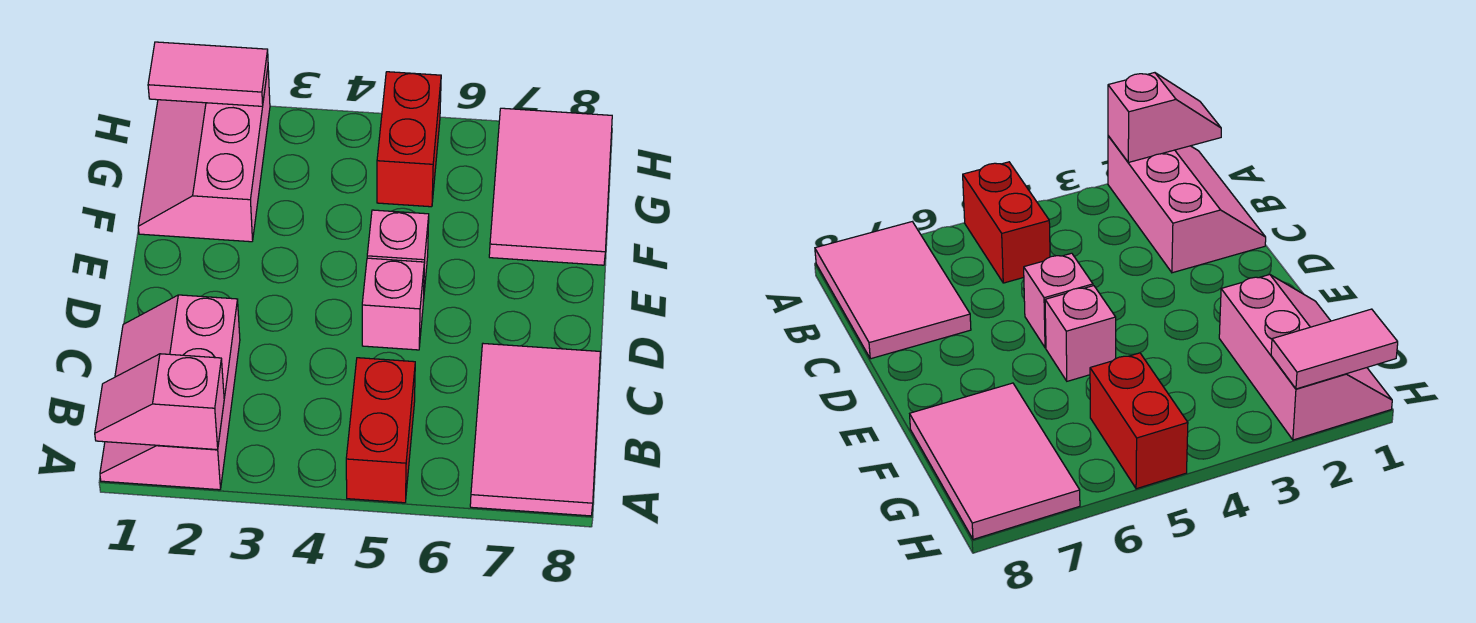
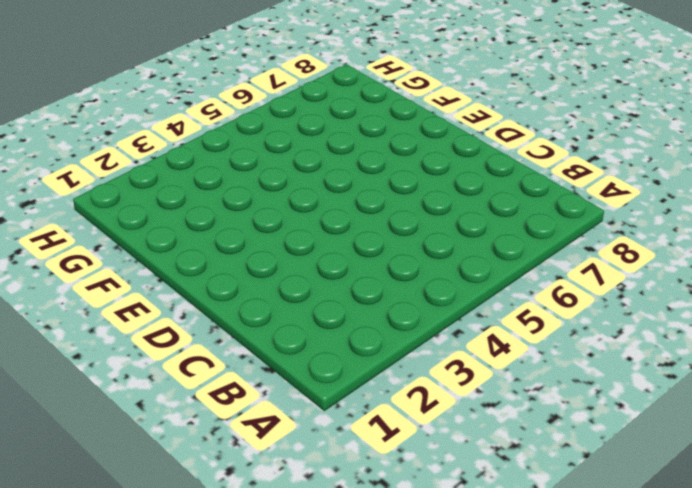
none -> pink slope A1:C2 level 1 top 2
none -> red brick A5:B5 level 1

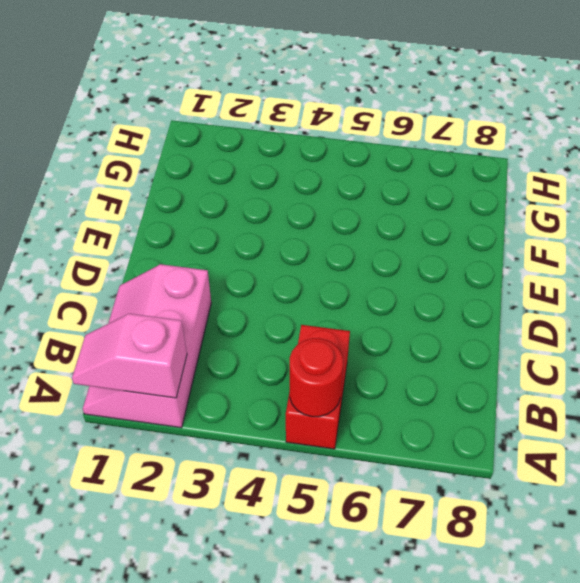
red round brick A5 level 2 -> none
none -> pink tile A7:C8 level 1
none -> pink brick D5 level 1

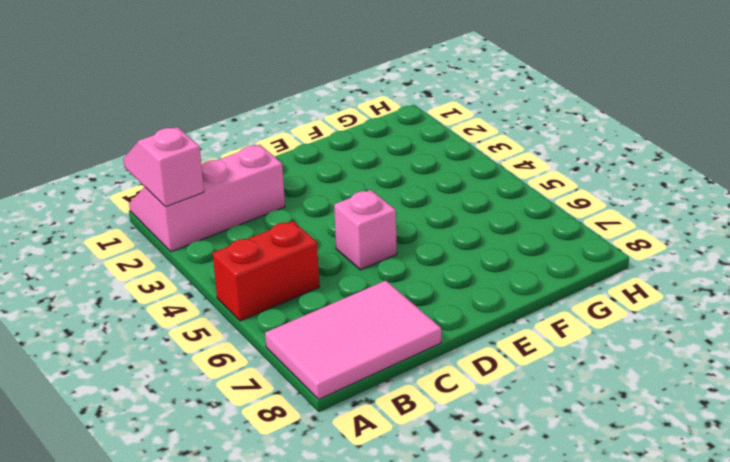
none -> pink brick E5 level 1
none -> pink slope F1:H2 level 1 top 2

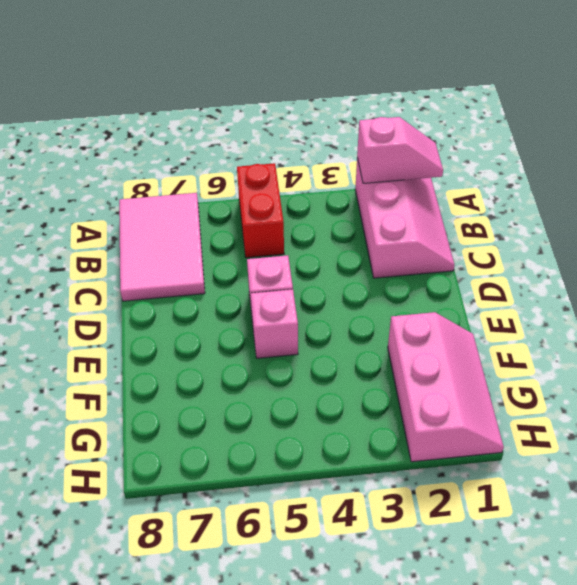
none -> pink tile F7:H8 level 1
none -> red brick G5:H5 level 1

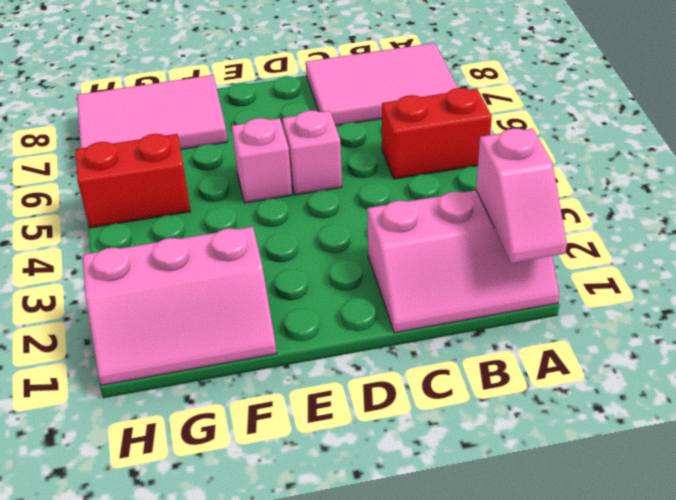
none -> pink tile H1:H2 level 2

